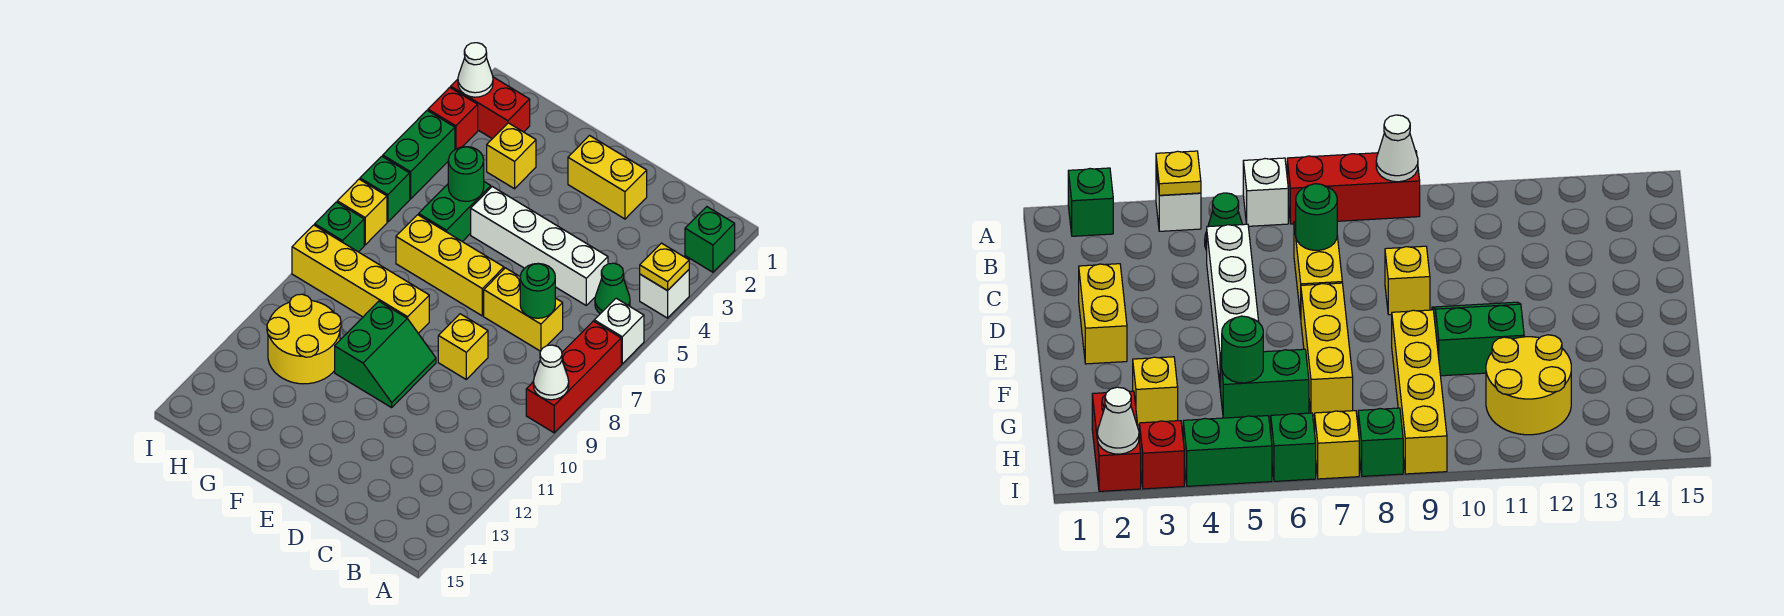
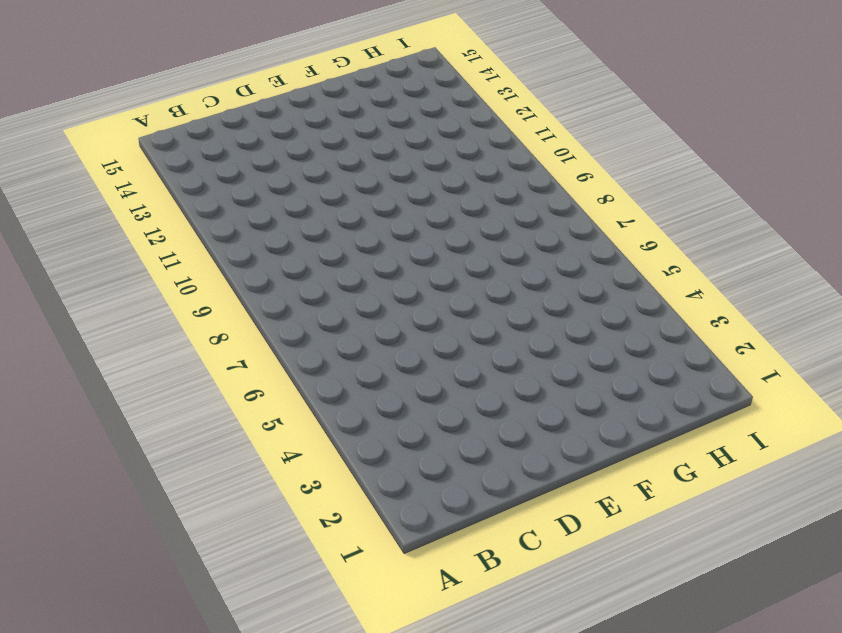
none -> green brick A2 level 1
none -> white brick A4 level 1
none -> white brick A6 level 1

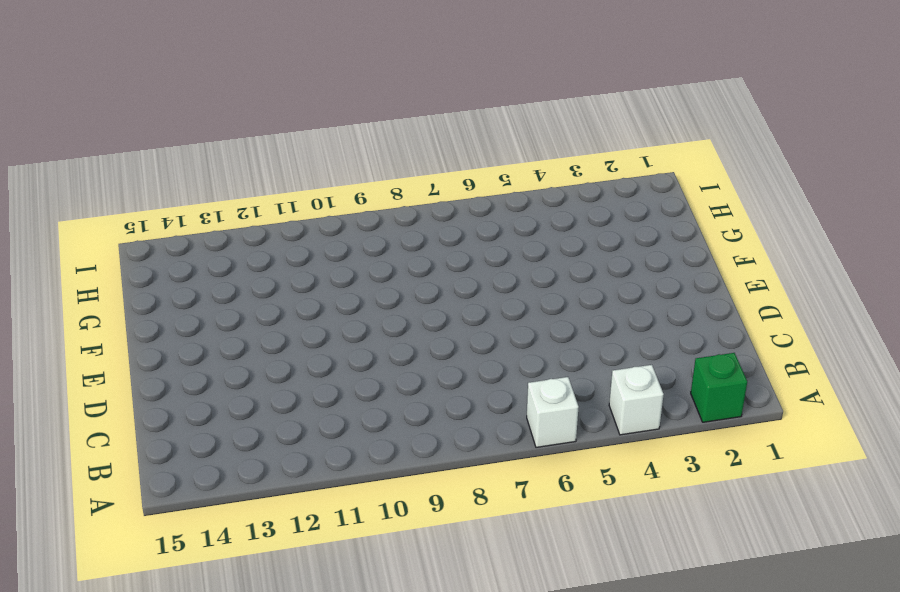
none -> red brick A7:A9 level 1
none -> green cone B5 level 1
none -> white brick C5:F5 level 1

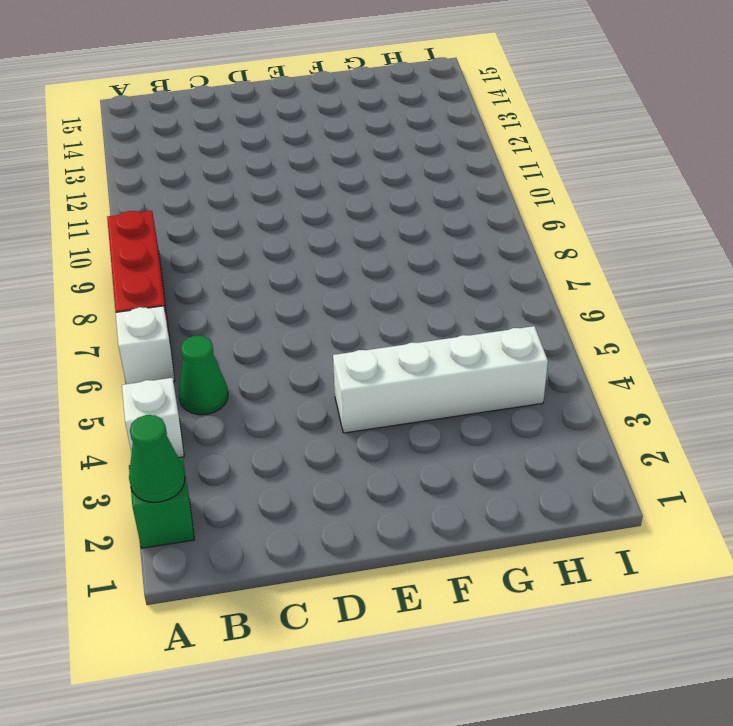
green cone A2 level 2 -> none
white brick E4:H4 level 1 -> white brick C5:F5 level 1
none -> yellow brick C7:D7 level 1
none -> yellow brick D2:E2 level 1
none -> yellow brick D9 level 1

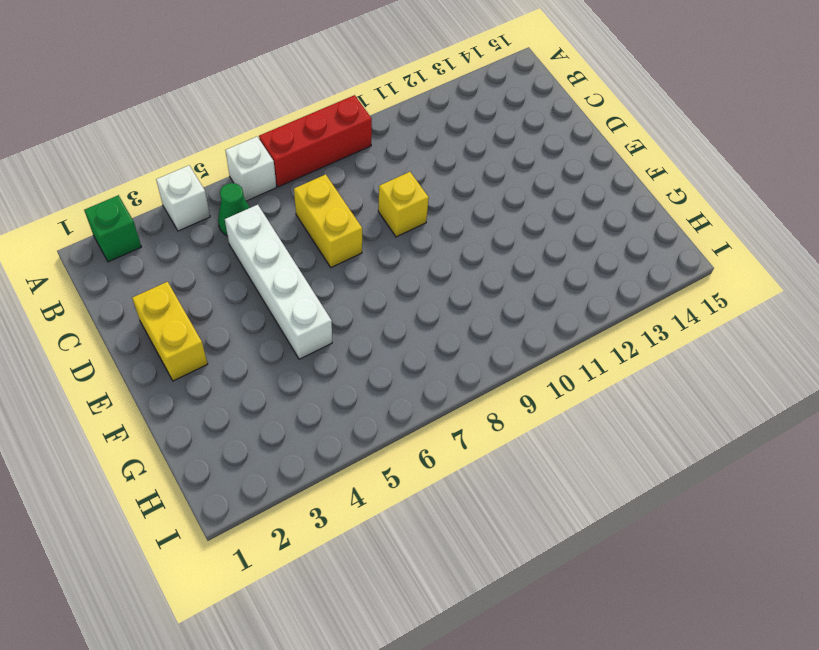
none -> yellow brick E7:G7 level 1
none -> green slope E10:F11 level 1 top F
none -> yellow brick F9:I9 level 1

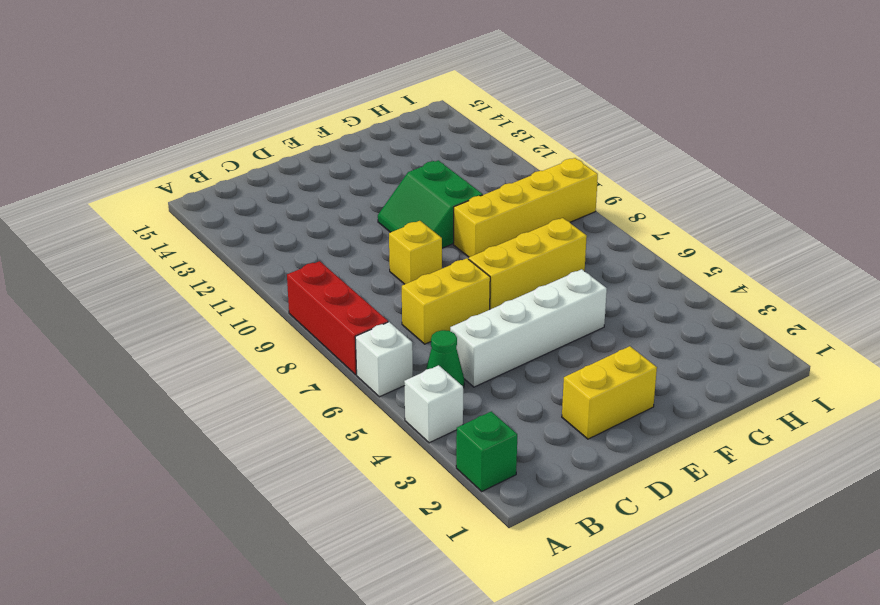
none -> yellow brick G3 level 1
none -> green brick G5:G6 level 1
none -> yellow round brick G11:H12 level 1

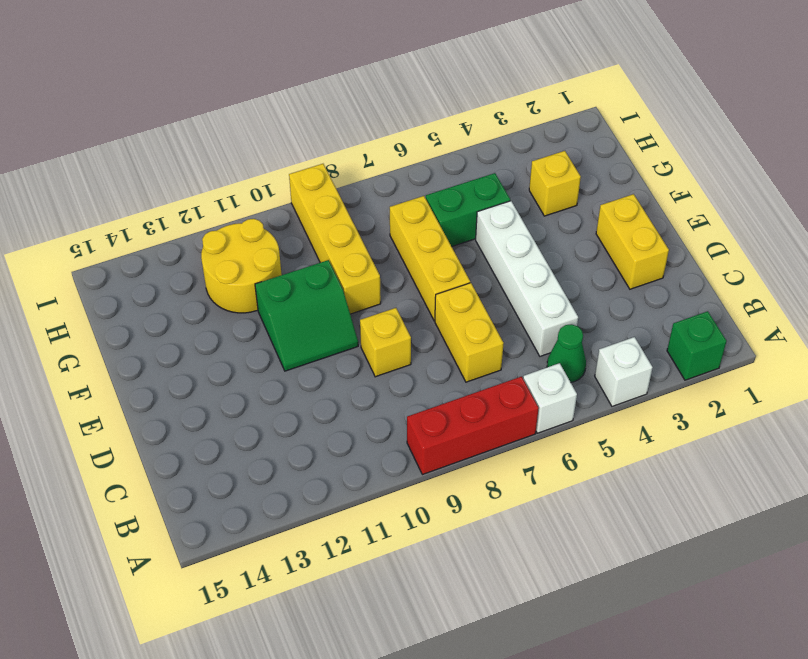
none -> red brick H2:I2 level 1
none -> red brick I3 level 1
none -> green brick I4:I5 level 1

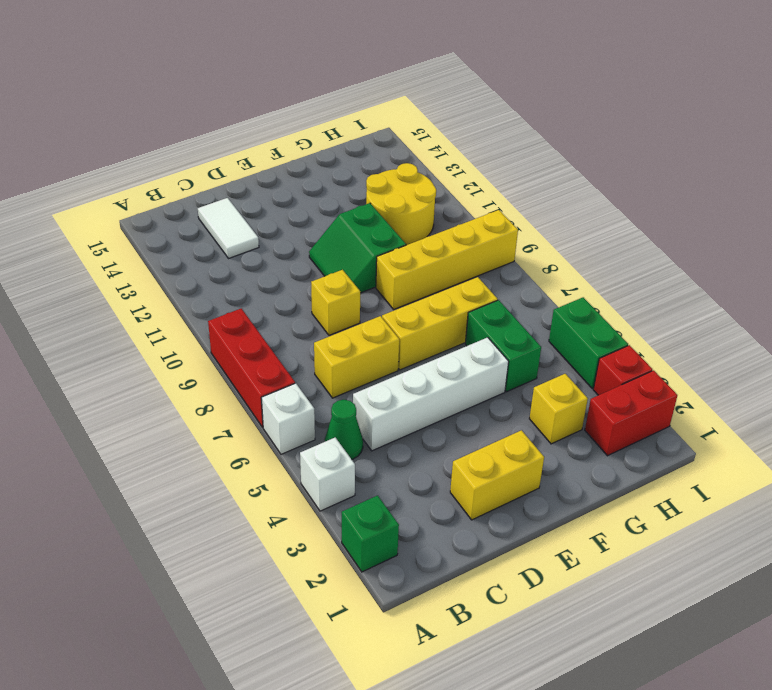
white tile C13:C14 level 1 -> none
none -> green brick I6 level 1
none -> yellow brick I7 level 1
none -> green brick I8 level 1

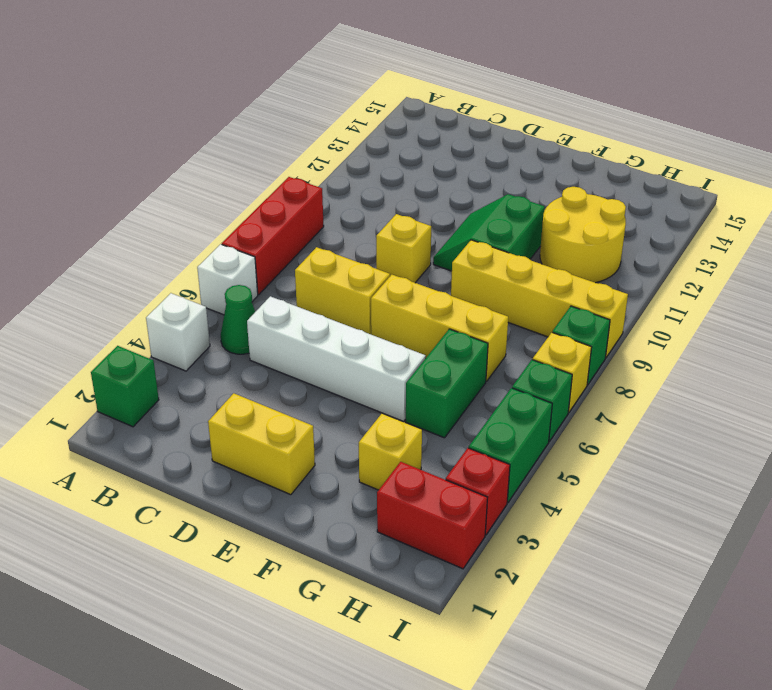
none -> yellow plate A4 level 2
none -> white cone A9 level 2
none -> green round brick C7 level 2

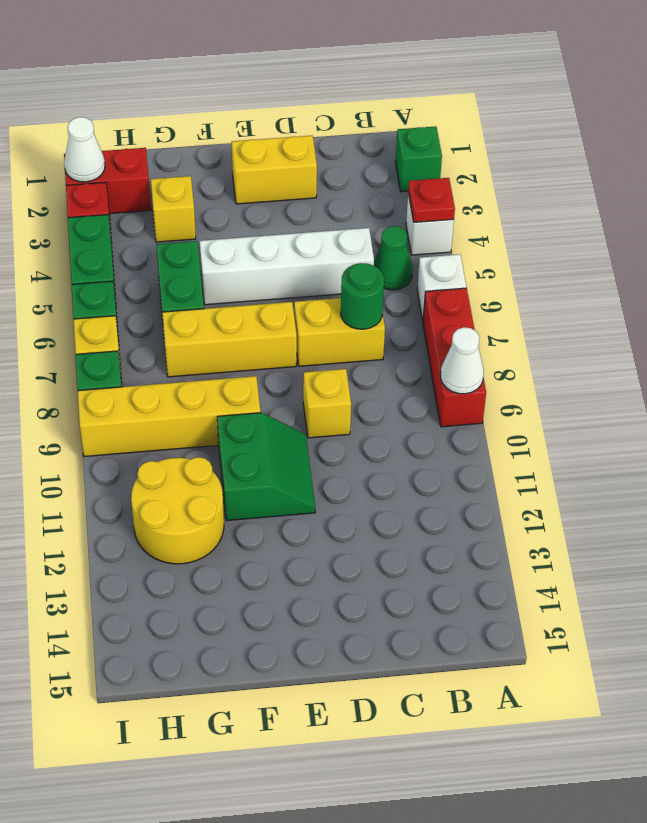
red plate A4 level 2 -> yellow plate A4 level 2
none -> green round brick G5 level 2

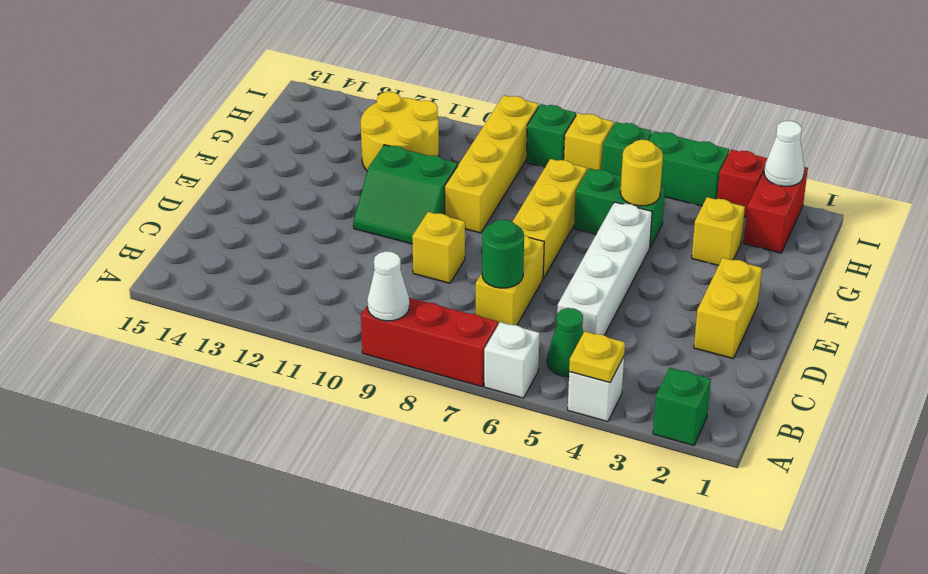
yellow round brick G5 level 2 -> green round brick G5 level 2

